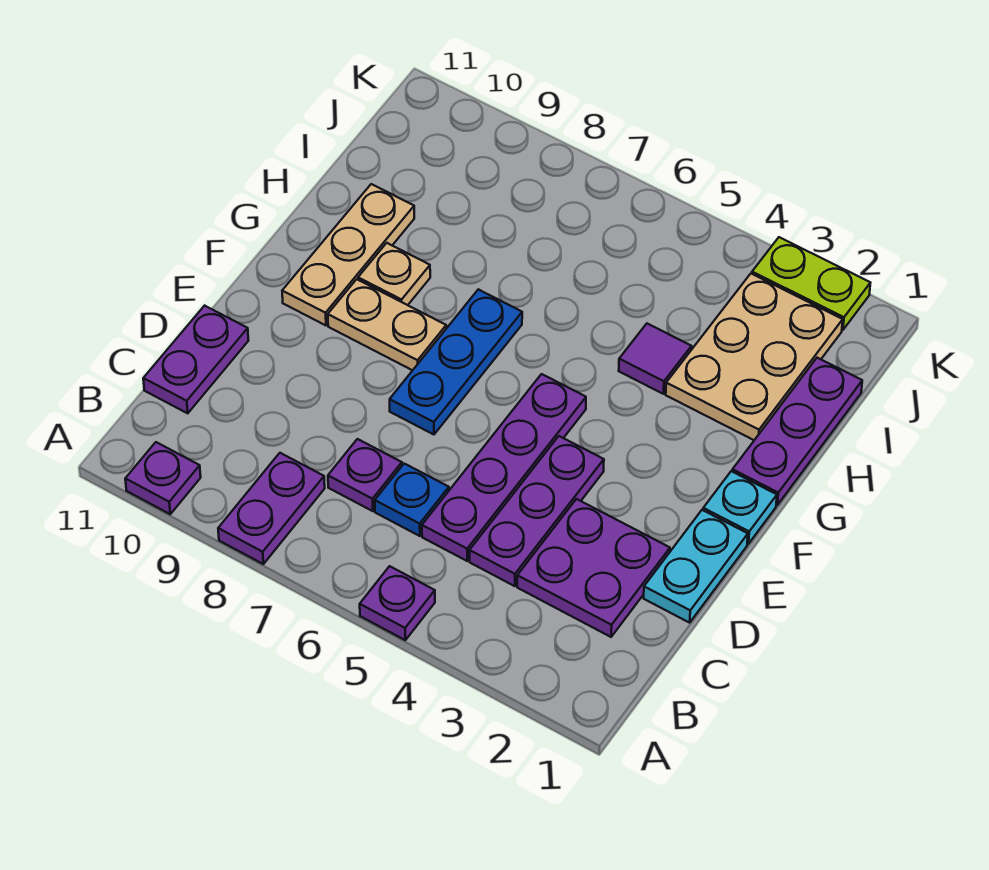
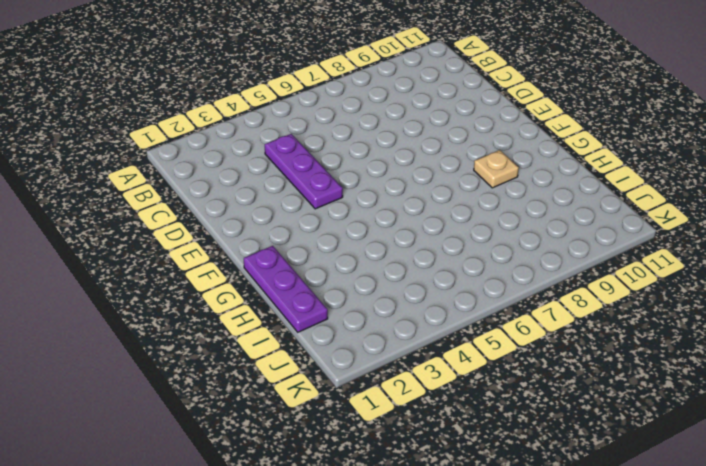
none -> purple plate A5 level 1
none -> purple plate A8:B8 level 1
none -> purple plate A10 level 1

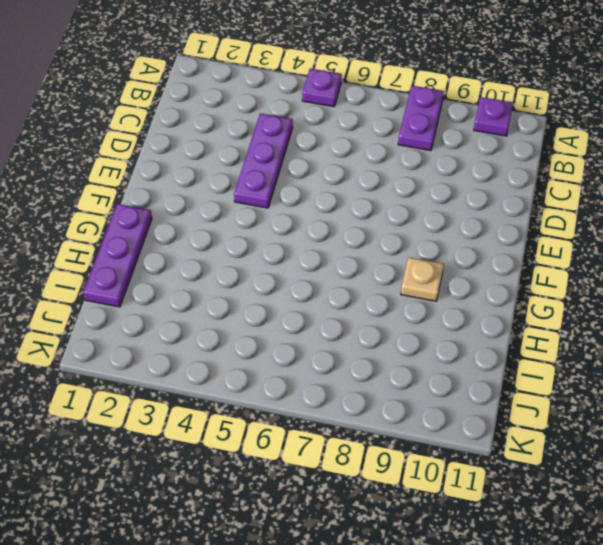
none -> purple plate C2:D3 level 1
none -> purple plate C5:F5 level 1
none -> blue plate C6 level 1

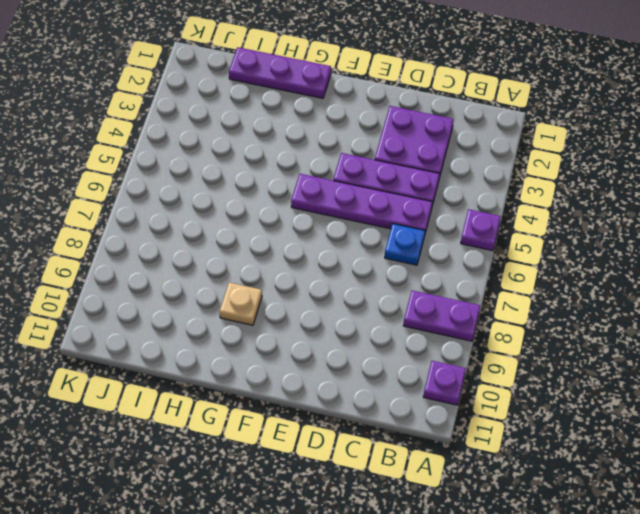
none -> purple plate C7 level 1
none -> purple plate C11:D11 level 1
none -> cyan plate D1:E1 level 1

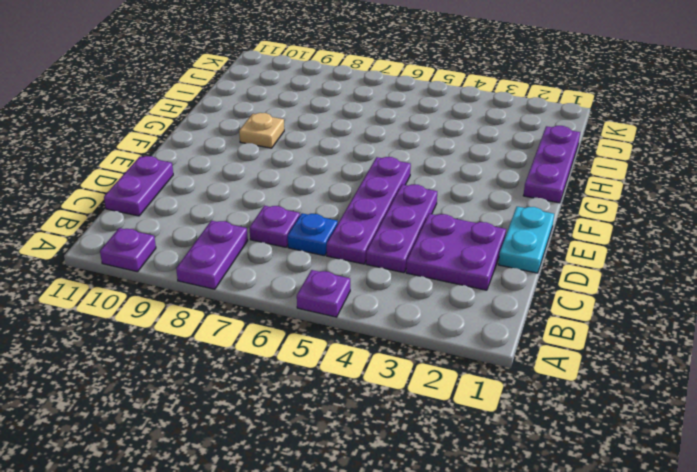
none -> blue plate E7:G7 level 1
none -> cyan plate F1 level 1
none -> tan plate F8:F9 level 1

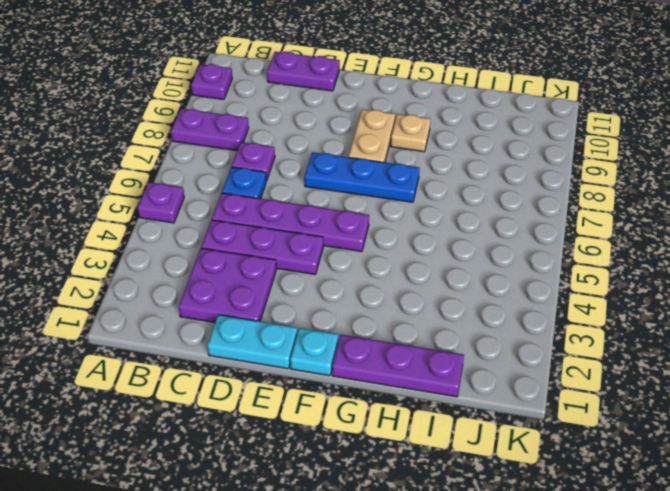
none -> tan plate F10:H10 level 1
none -> tan plate H2:J3 level 1
none -> purple tile H4 level 1

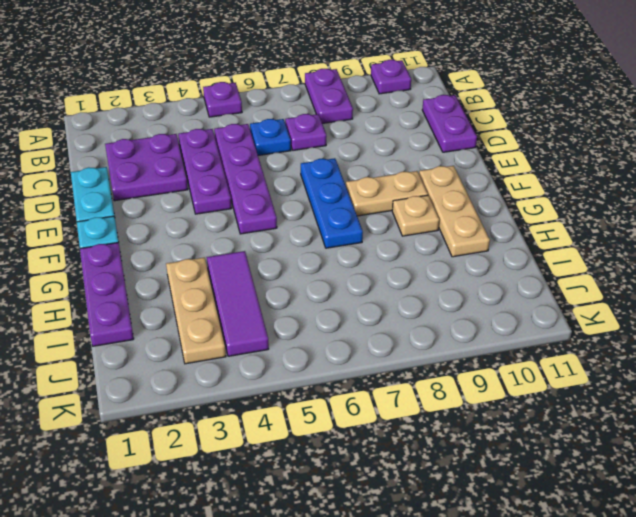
tan plate H3:J3 level 1 -> tan plate H2:J3 level 1
purple tile H4:J4 level 1 -> purple tile H4 level 1
none -> lime plate K2:K3 level 1

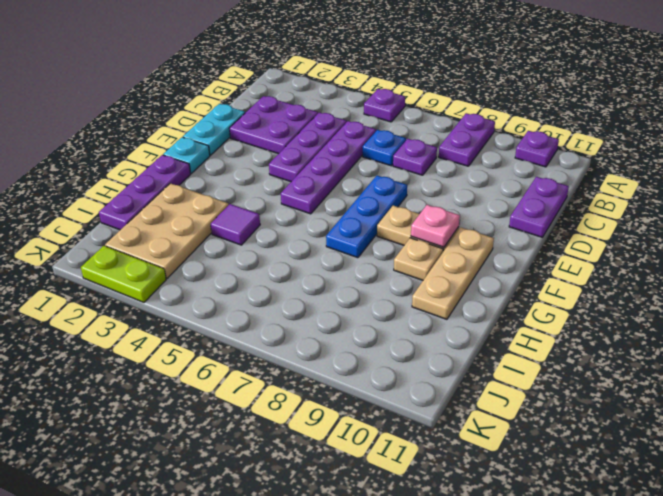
pink plate F9 level 2 -> none

